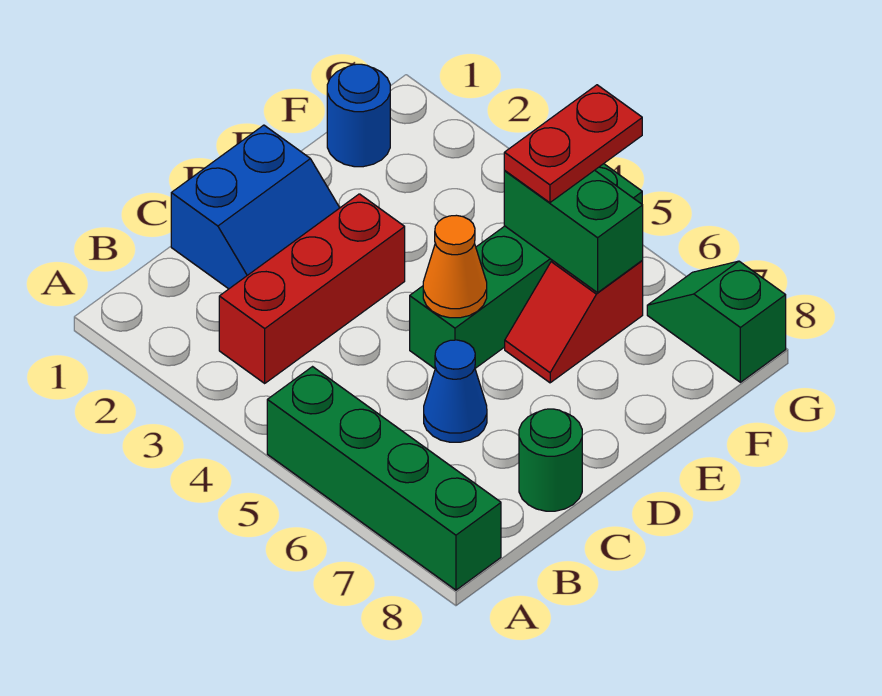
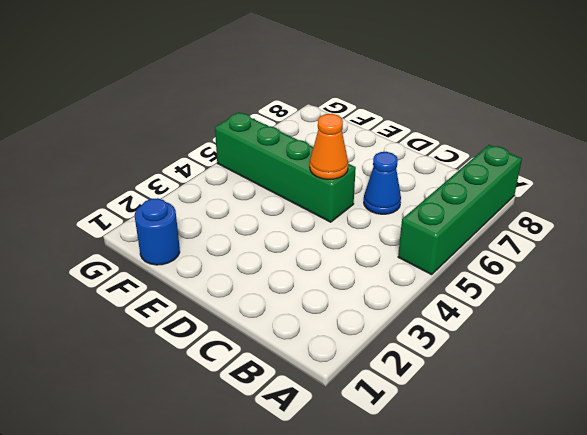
none -> red brick B3:D3 level 1
none -> blue slope C1:D2 level 1 top 1
none -> green round brick C8 level 1

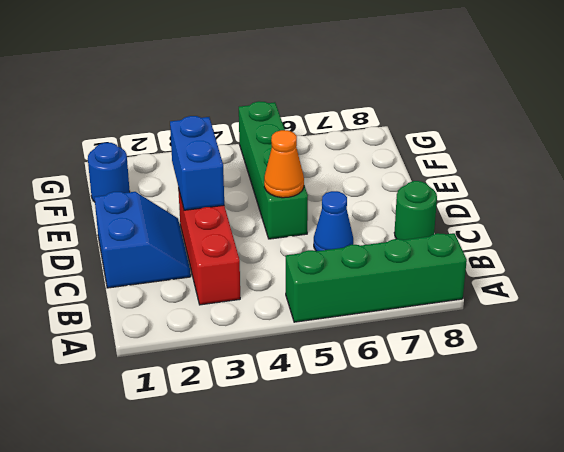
blue brick D3:E3 level 2 -> none
none -> red slope E6:F6 level 1 top F
none -> green slope G7:G8 level 1 top 8
none -> green brick F5:F6 level 2

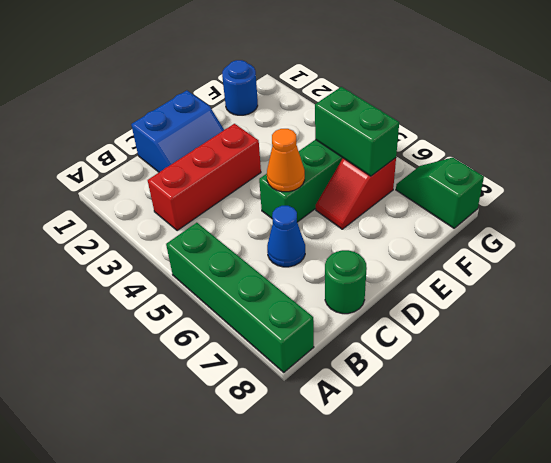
none -> red plate F5:G5 level 3

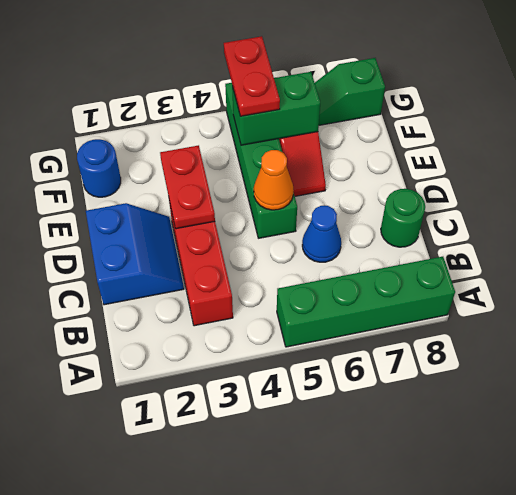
red plate D3:E3 level 2 -> none

